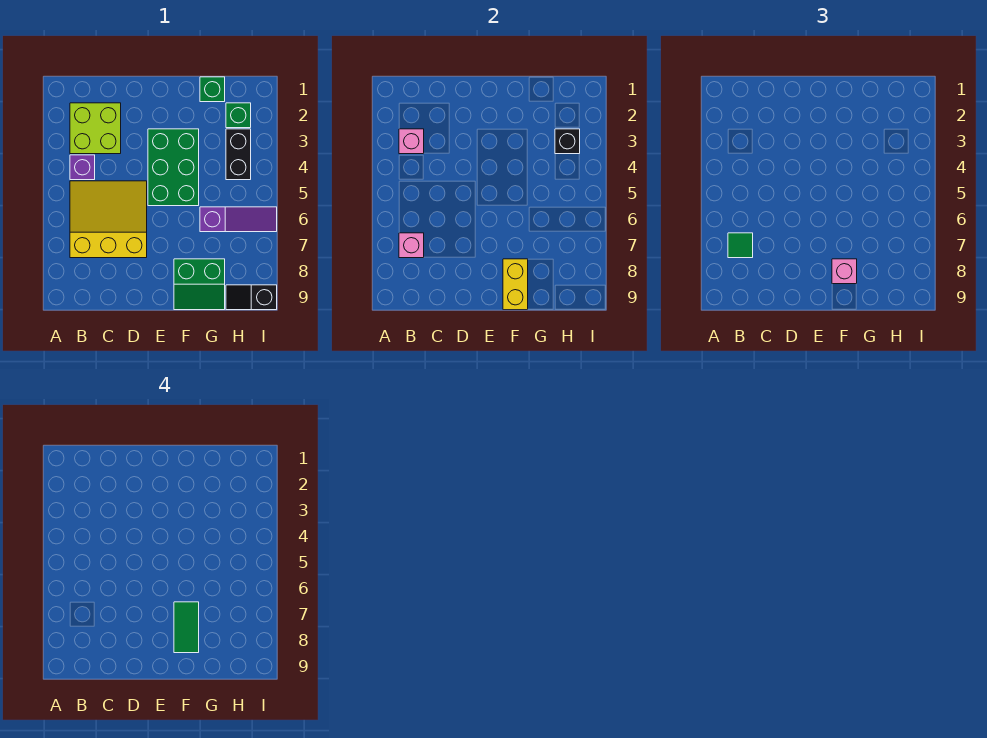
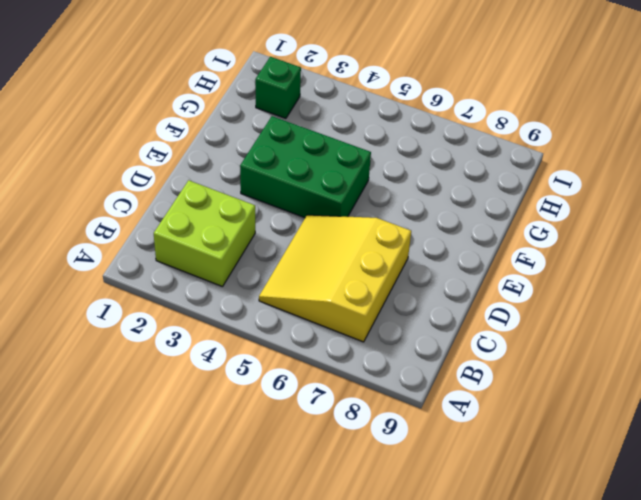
none -> purple brick B4 level 1
none -> green slope F8:G9 level 1 top 8
none -> green brick G1 level 1

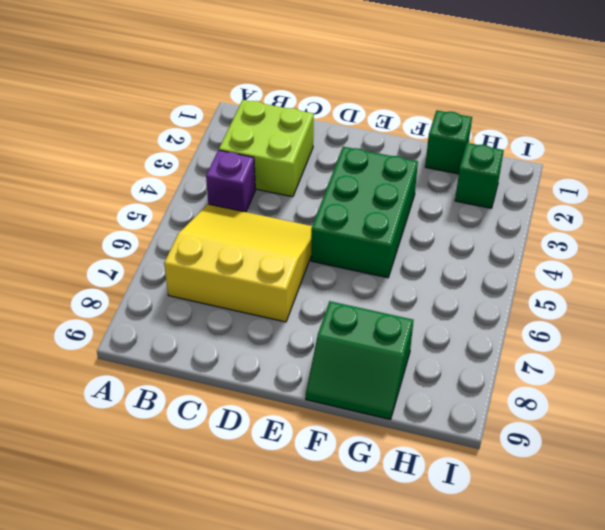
none -> purple slope G6:I6 level 1 top G
none -> black brick H3:H4 level 1
none -> black slope H9:I9 level 1 top I

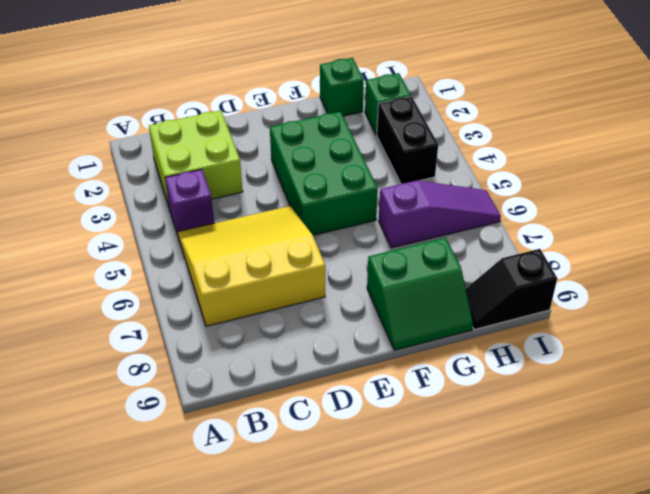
none -> pink brick B3 level 2
none -> pink brick B7 level 2
none -> yellow brick F8:F9 level 2

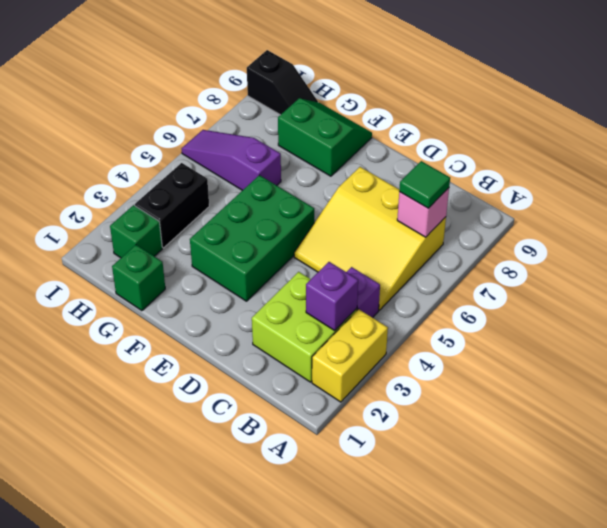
yellow brick A2:A3 level 1 -> yellow brick F8:F9 level 2
purple brick B3 level 2 -> pink brick B3 level 2
none -> black brick H3 level 2
none -> pink brick F8 level 3
none -> green tile F7:F8 level 4

